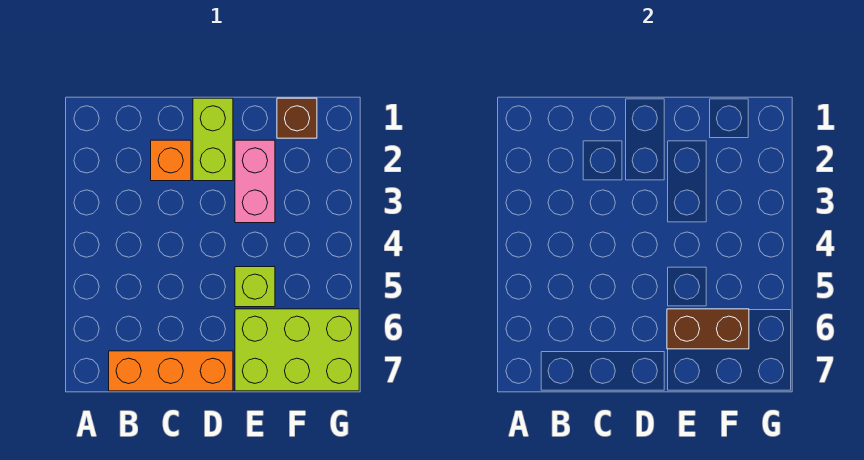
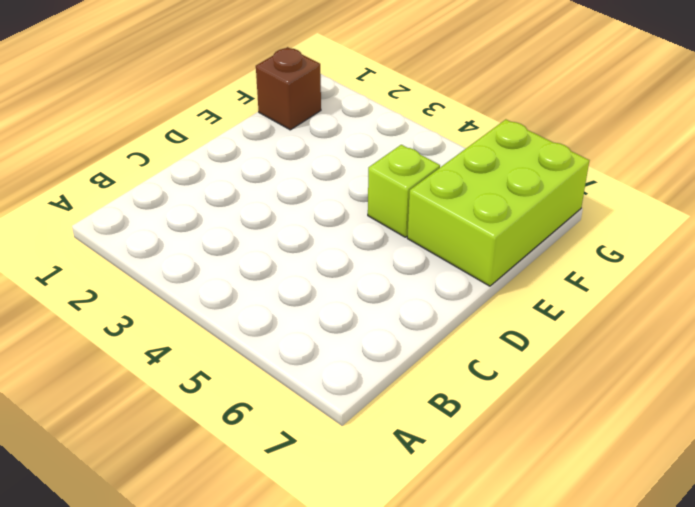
none -> orange brick B7:D7 level 1
none -> orange brick C2 level 1

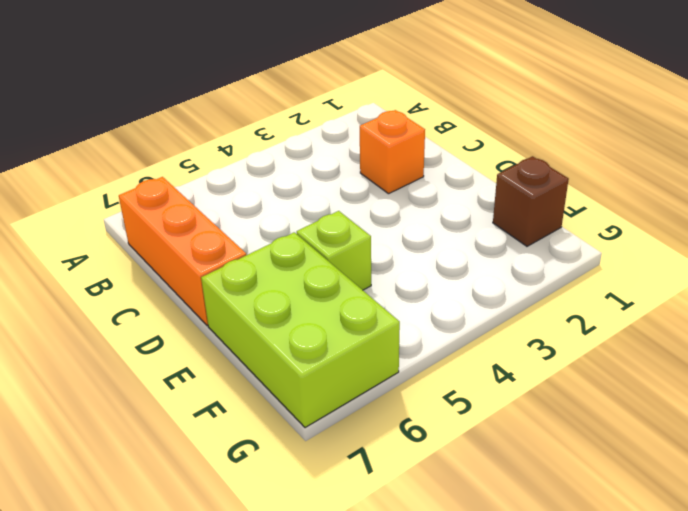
none -> lime brick D1:D2 level 1
none -> pink brick E2:E3 level 1

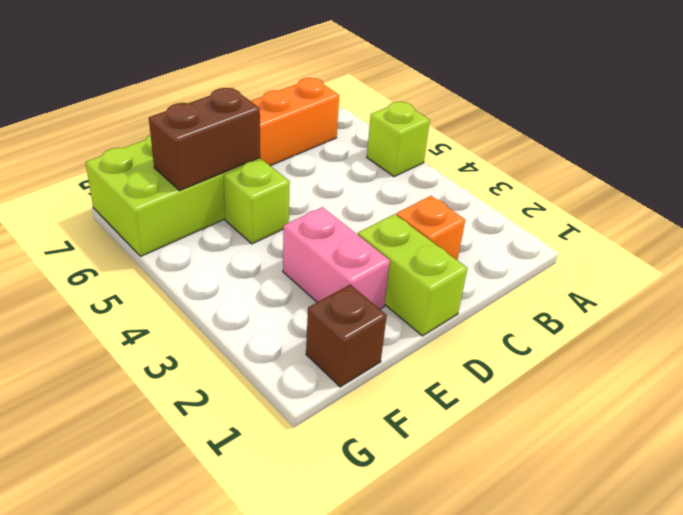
lime brick A5 level 1 -> none

